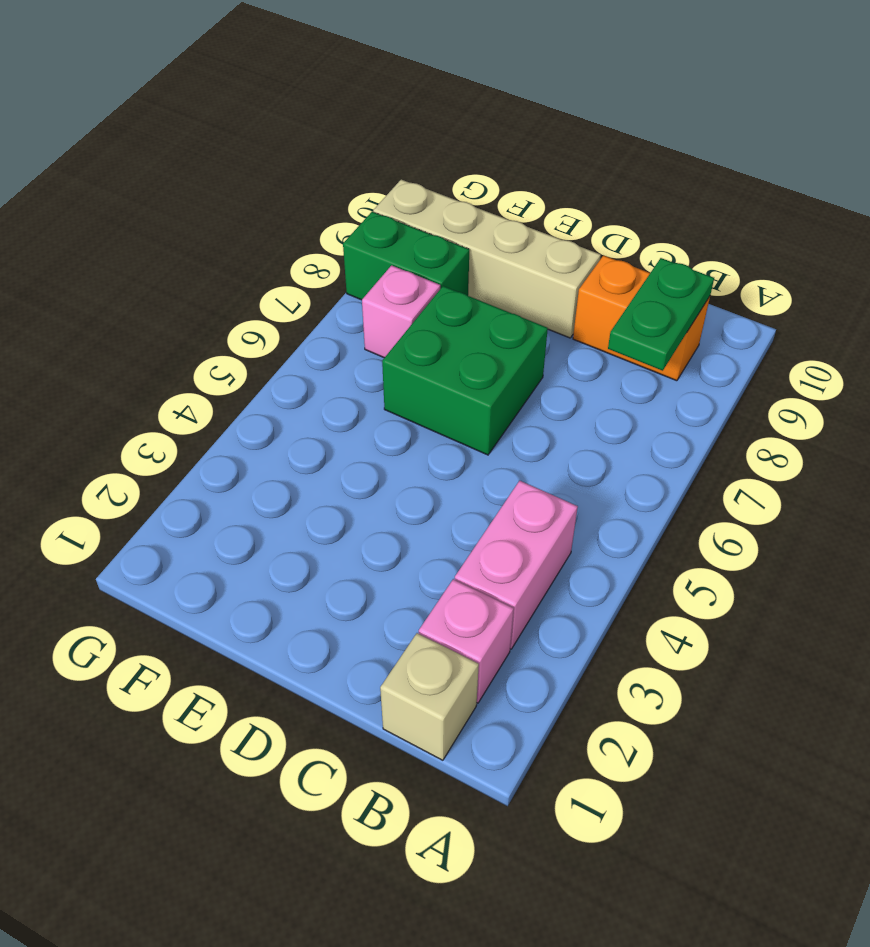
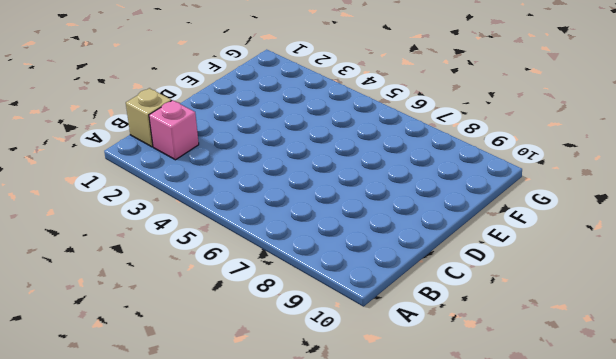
none -> pink brick B3:B4 level 1
none -> orange brick B9:C9 level 1

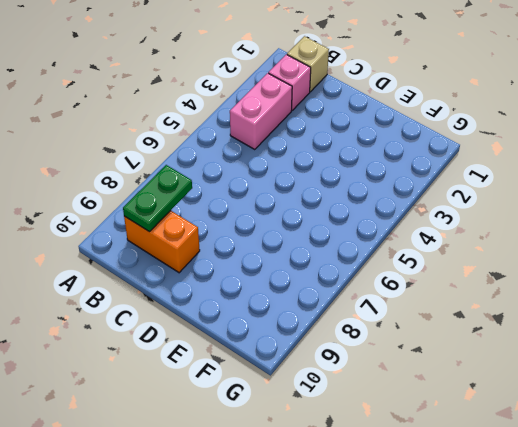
none -> green brick D6:E7 level 1
none -> tan brick D9:G9 level 1

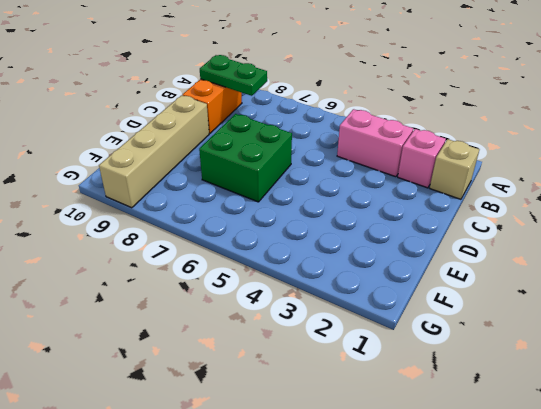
none -> pink brick F7 level 1
none -> green brick F8:G8 level 1

